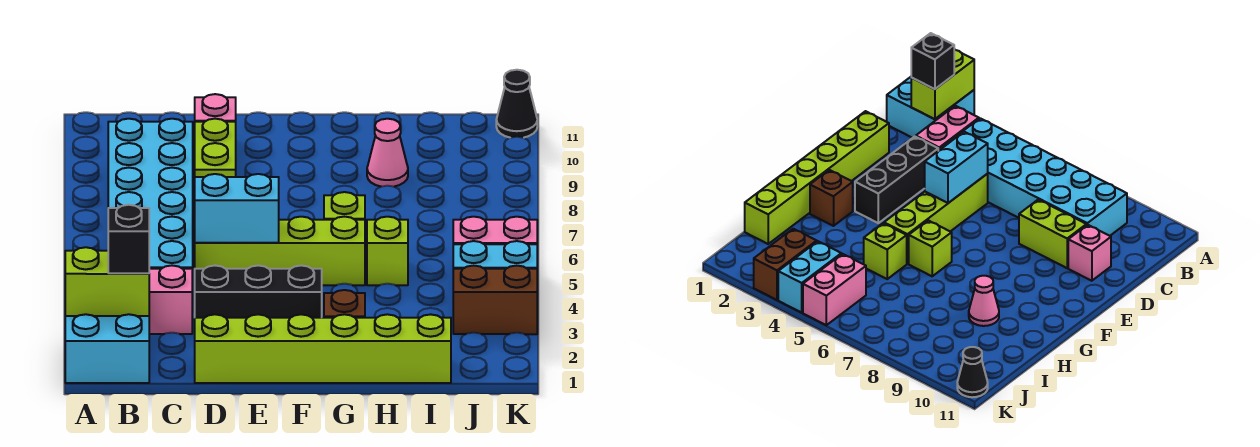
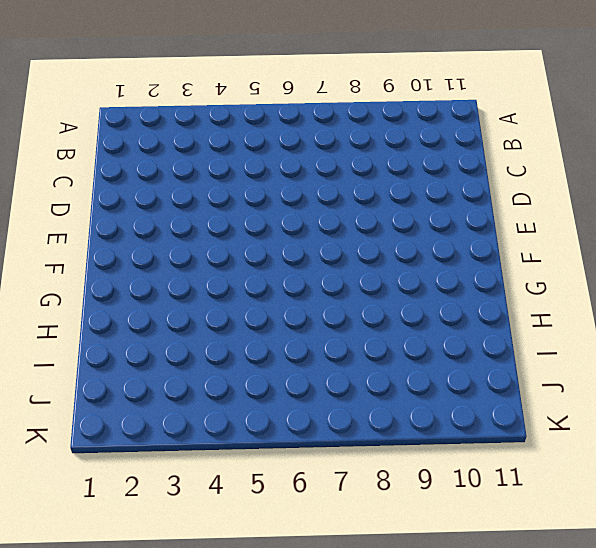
none -> cyan brick A1:B2 level 1
none -> pink brick B3:C3 level 1
none -> cyan brick B4:C9 level 1

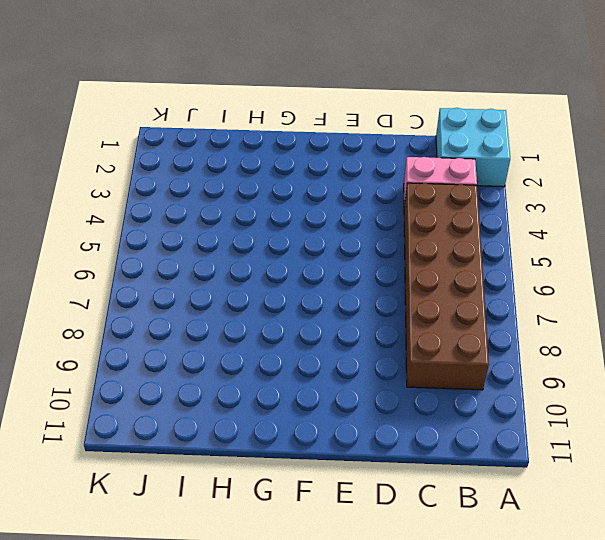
brown brick B4:C9 level 1 -> cyan brick B4:C9 level 1
none -> lime brick D1:I1 level 1
none -> black brick D3:F3 level 1
none -> lime brick D5:G5 level 1

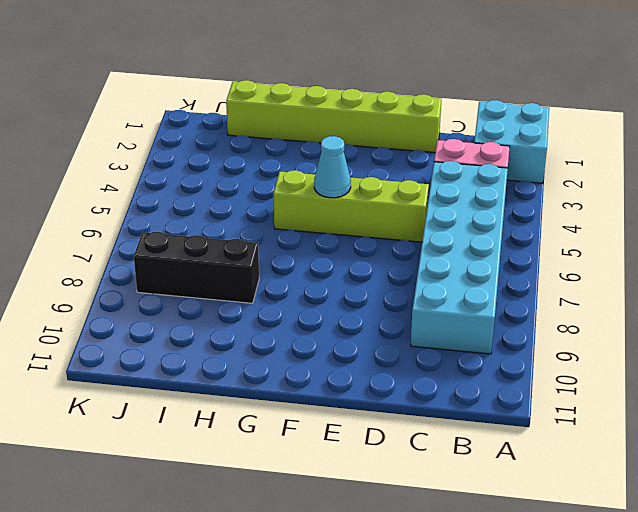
cyan cone F5 level 2 -> none
black brick H8:J8 level 1 -> black brick D3:F3 level 1
none -> lime brick D8:D9 level 1
none -> pink brick D10 level 1
none -> brown brick G2 level 1

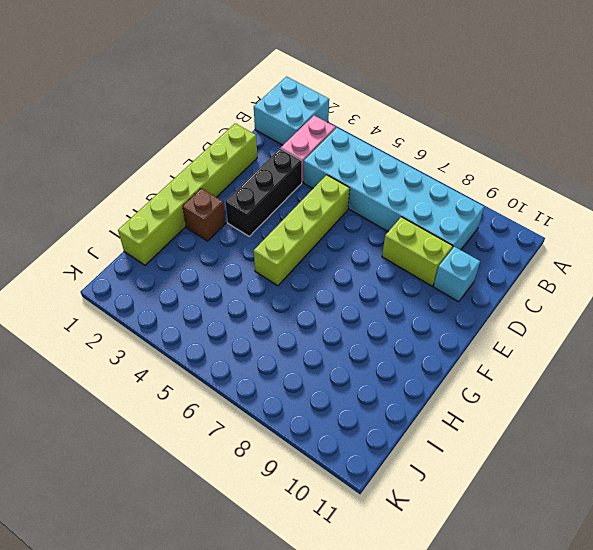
cyan brick D10 level 1 -> pink brick D10 level 1
none -> lime brick G6 level 1
none -> lime brick H5 level 1
none -> pink cone H9 level 1

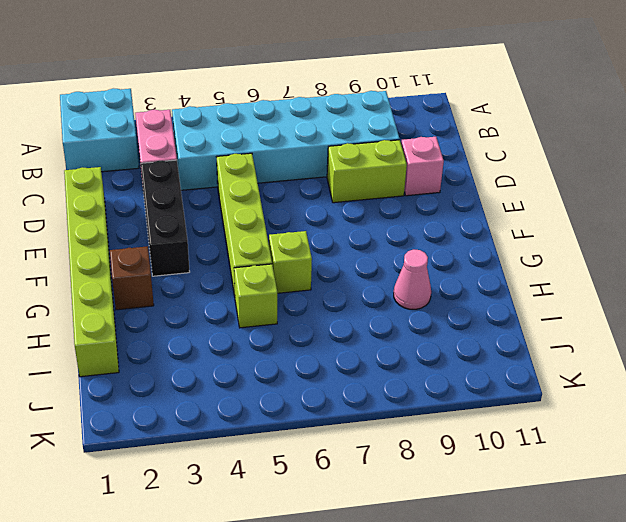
none -> brown brick J3:K3 level 1
none -> cyan brick J4:K4 level 1
none -> pink brick J5:K5 level 1

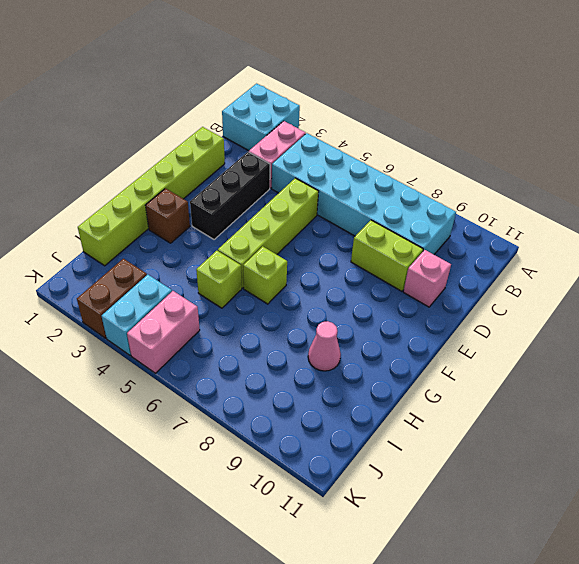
none -> black cone K11 level 1
none -> lime brick A2:B2 level 2
none -> cyan brick D5:E5 level 2

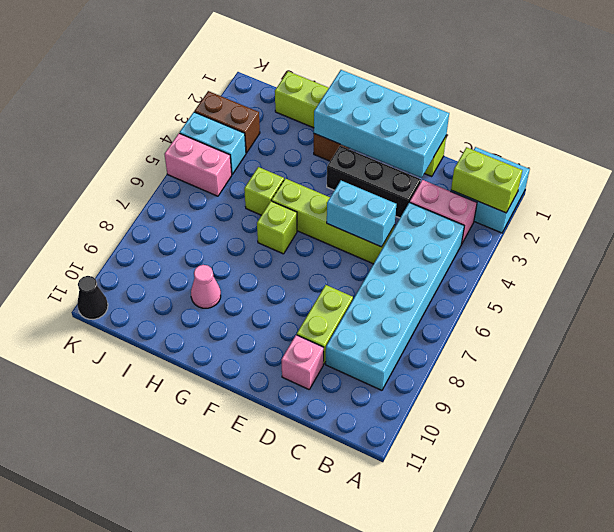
cyan brick D1:G2 level 2 -> none
none -> black brick B2 level 3

